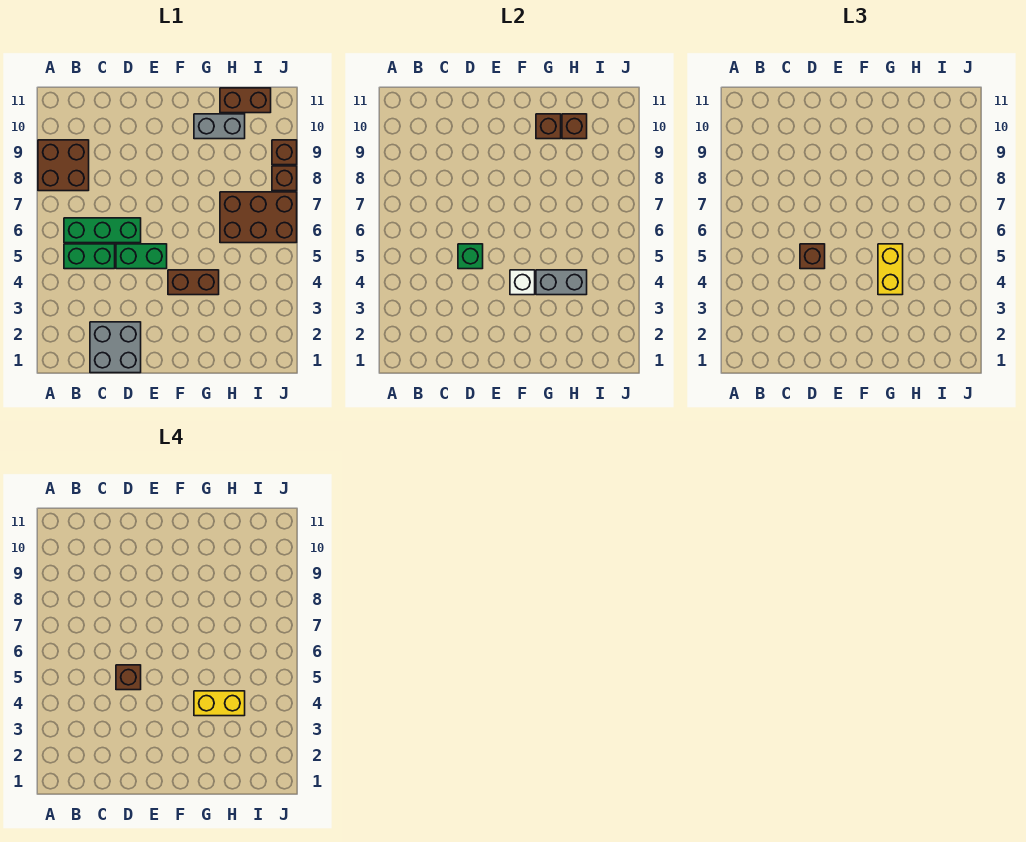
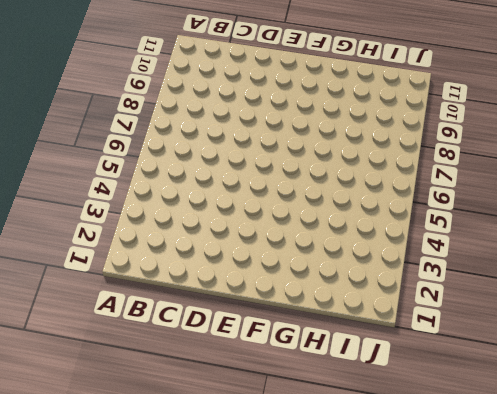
none -> brown brick A8:B9 level 1
none -> green brick B5:C5 level 1
none -> green brick B6:D6 level 1

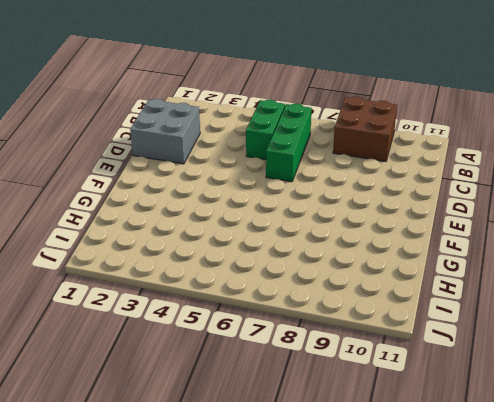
none -> green brick D5:E5 level 1
none -> brown brick F4:G4 level 1
none -> grey brick G10:H10 level 1

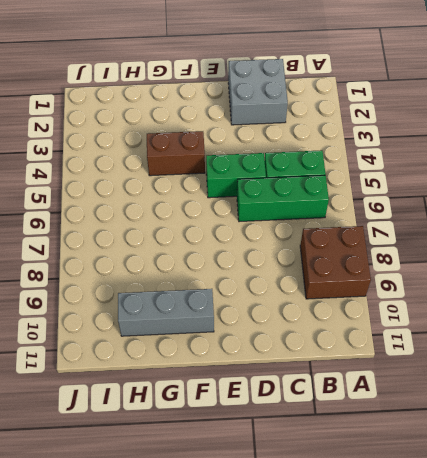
grey brick F10:H10 level 1 -> grey brick G10:H10 level 1
none -> brown brick H6:J7 level 1
none -> brown brick H11:I11 level 1
none -> brown brick J8 level 1

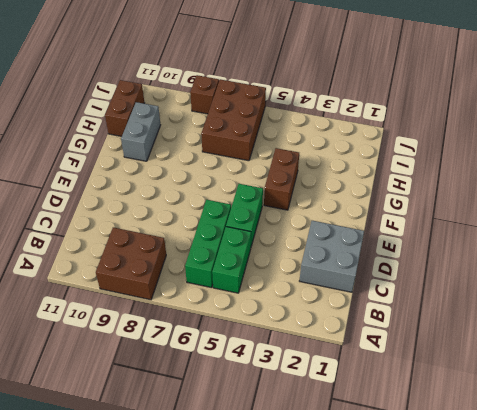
none -> brown brick J9 level 1
none -> green brick D5 level 2
none -> white brick F4 level 2

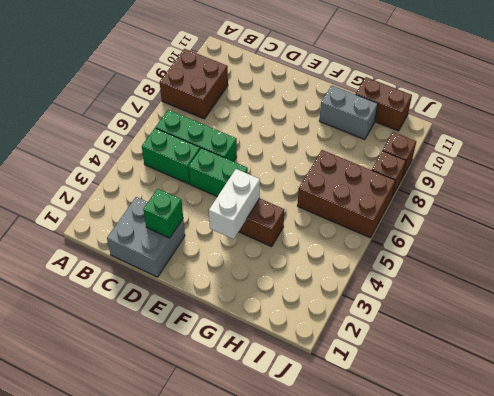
green brick D2 level 2 -> green brick D5 level 2
white brick F3:F4 level 2 -> white brick F4 level 2
none -> grey brick G4:H4 level 2
none -> brown brick G10 level 2
none -> brown brick H10 level 2

